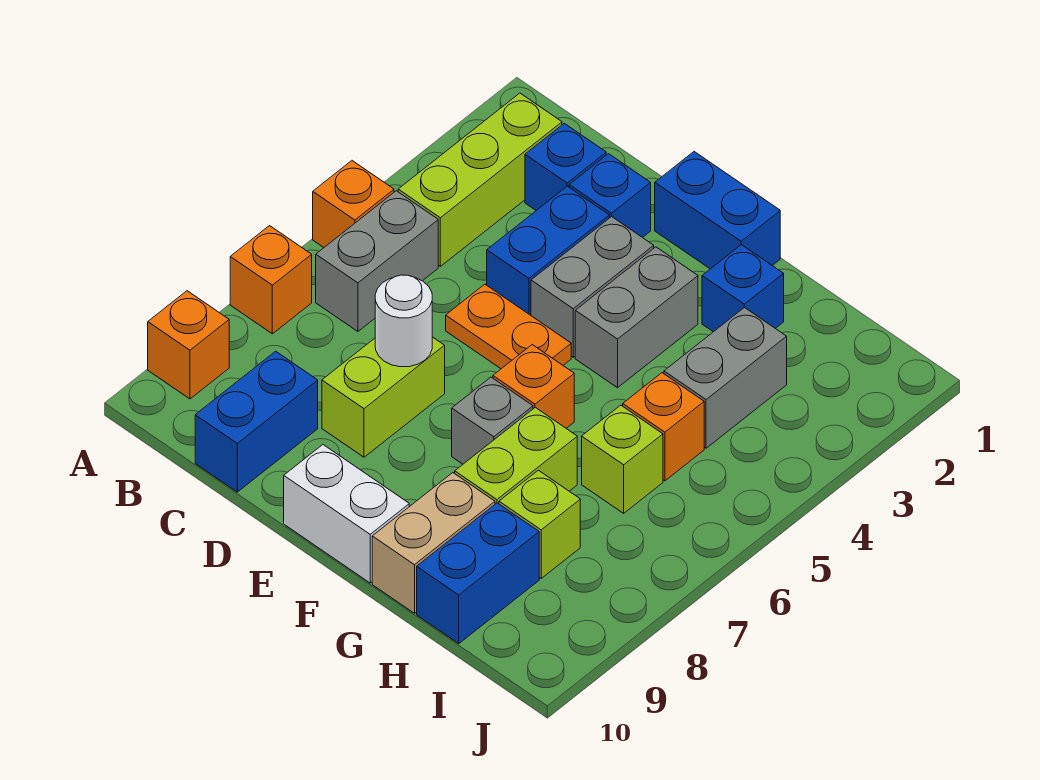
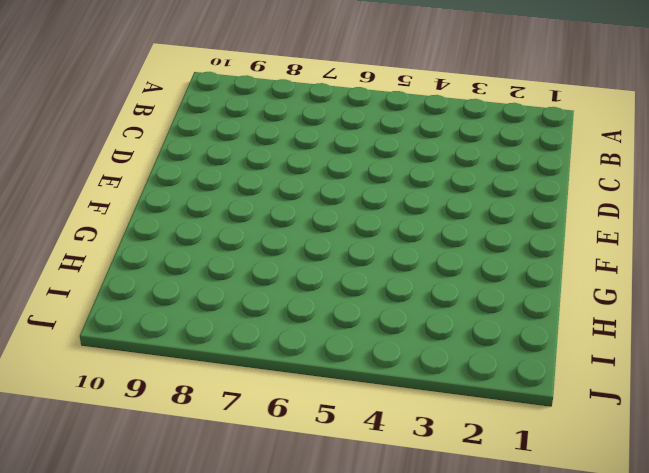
none -> orange brick A5 level 1
none -> orange brick A7 level 1
none -> orange brick A9 level 1

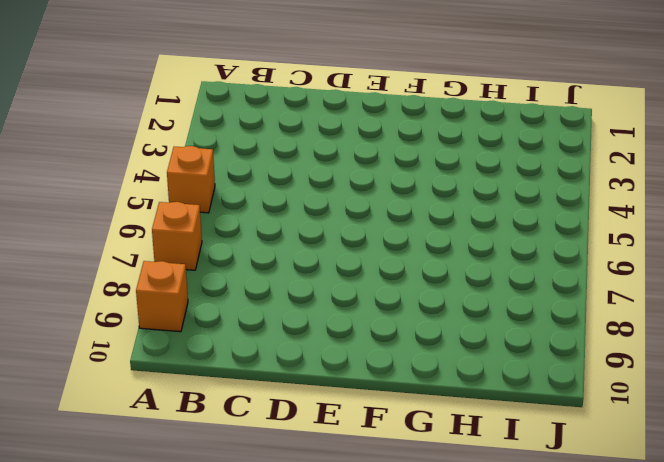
none -> lime brick B2:B4 level 1
none -> grey brick B5:B6 level 1
none -> blue brick C2 level 1

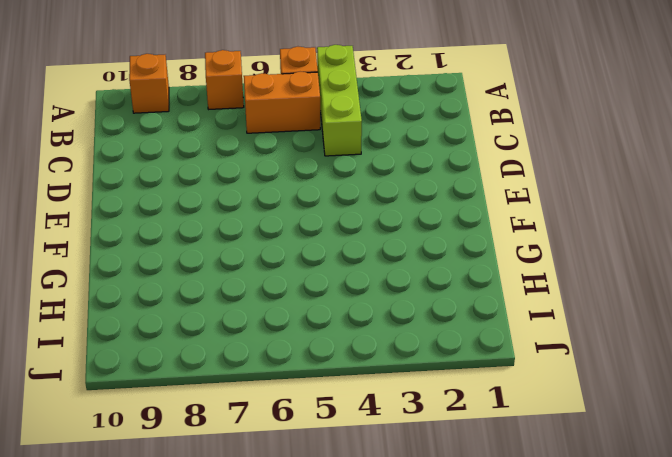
lime brick A4:C4 level 1 -> lime brick B2:B4 level 1
orange brick B5:B6 level 1 -> grey brick B5:B6 level 1
none -> blue brick C2 level 1
none -> blue brick C9:C10 level 1
none -> blue brick D2 level 1

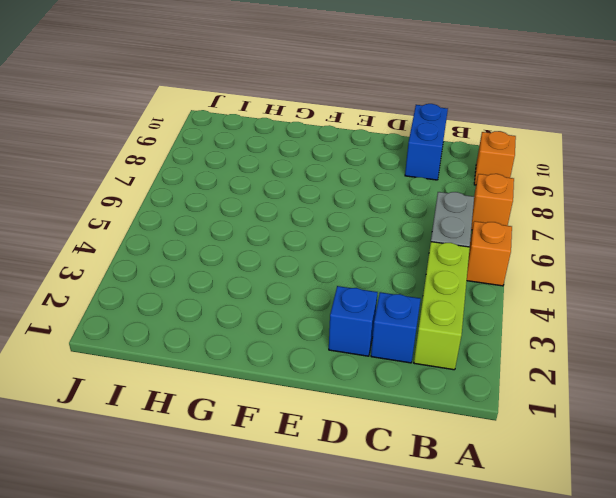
none -> blue brick D3:D4 level 1
none -> orange plate D5:E5 level 1
none -> lime brick D7:D8 level 1

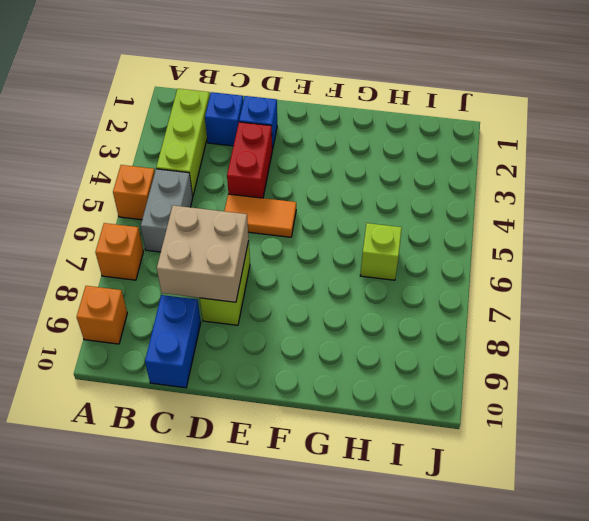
tan brick C7:D8 level 2 -> white round brick D7 level 2
red brick D3:D4 level 1 -> blue brick D3:D4 level 1
orange tile D5:E5 level 1 -> orange plate D5:E5 level 1
none -> blue brick E1:F1 level 1
none -> grey brick E3:E4 level 1
none -> white brick E10:F10 level 1

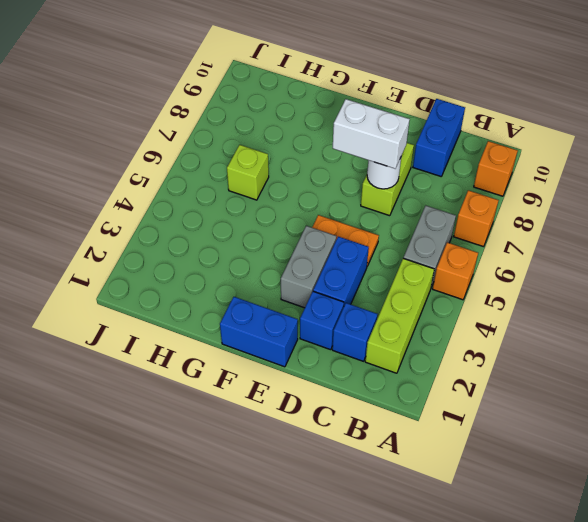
white brick D7:E7 level 3 -> white brick E10:F10 level 1
none -> grey brick F3:F4 level 1
none -> orange brick F6 level 1
none -> grey brick F7 level 1

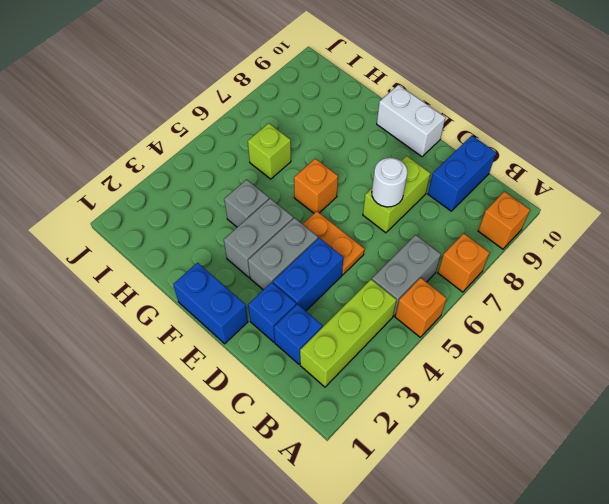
grey brick G4 level 1 -> grey brick F7 level 1
none -> blue brick G2 level 1
none -> lime brick G7:G8 level 1
none -> tan brick G9:G10 level 1

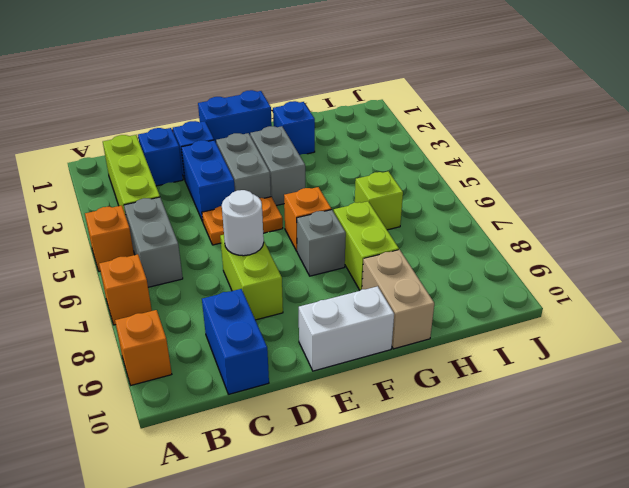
none -> grey brick H3:H4 level 1
none -> orange brick H5 level 1
none -> lime brick H8 level 1

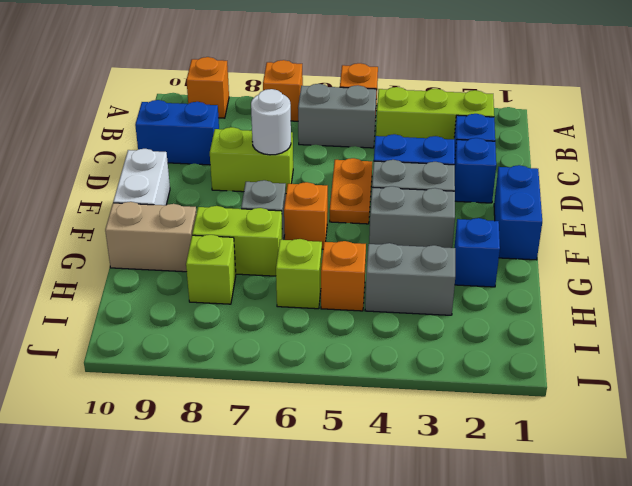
none -> blue brick H9:H10 level 1

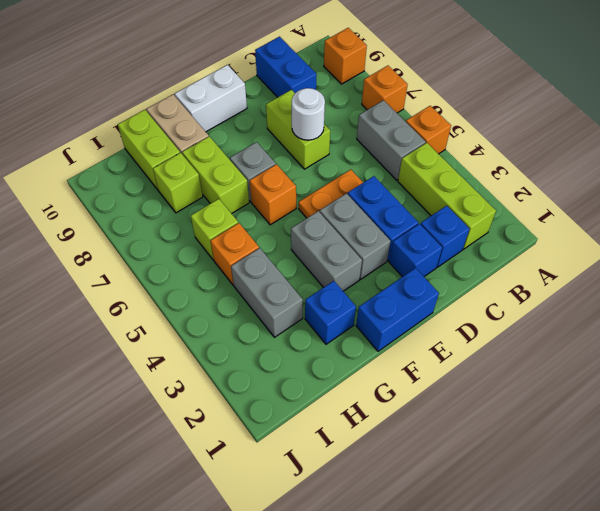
lime brick H9:H10 level 1 -> blue brick H9:H10 level 1

